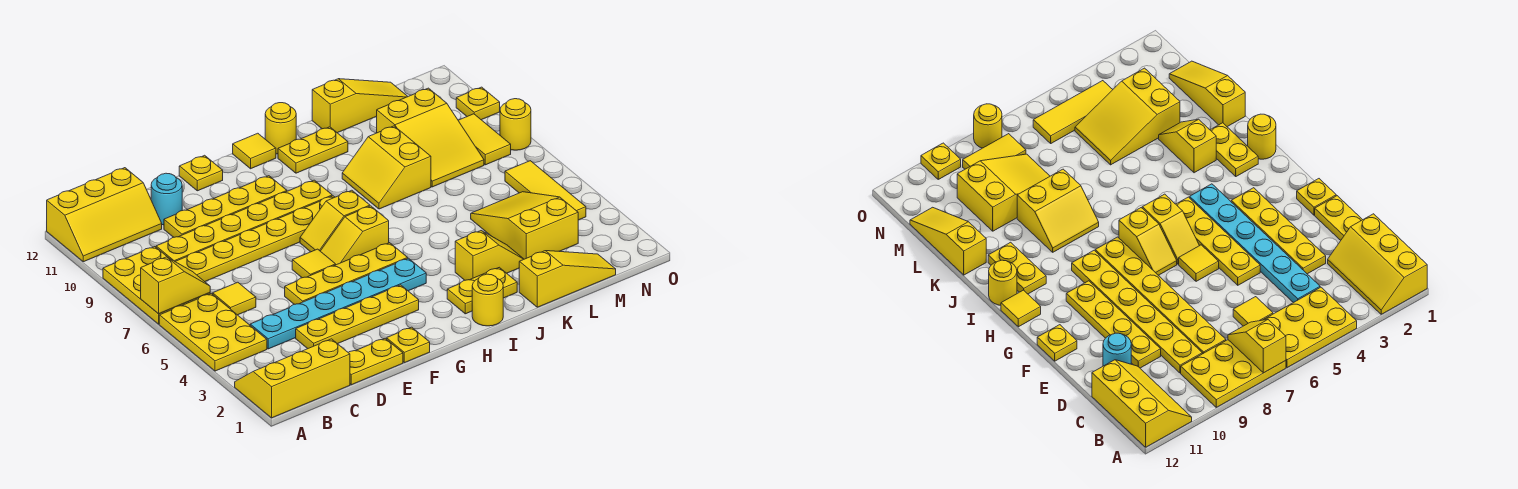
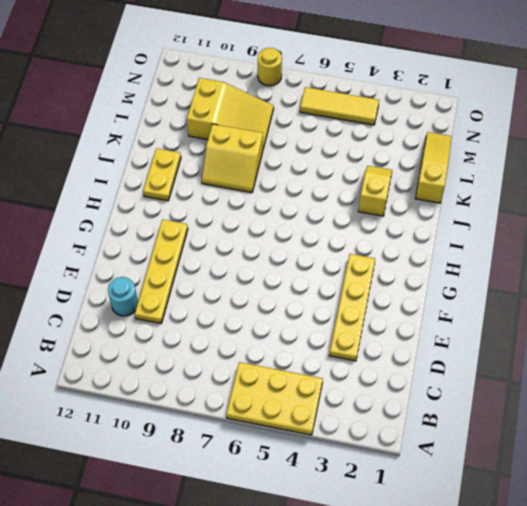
none -> yellow slope A1:C2 level 1 top 1
none -> yellow plate A7:B9 level 1
none -> yellow slope A11:C12 level 1 top 12
none -> cyan plate C4:H4 level 1

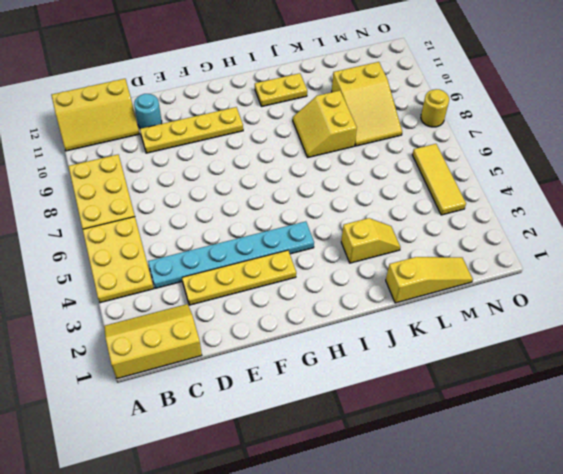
none -> yellow tile C6 level 1
none -> yellow plate C8:H8 level 1
none -> yellow plate C9:H9 level 1
none -> yellow plate D1:E1 level 1

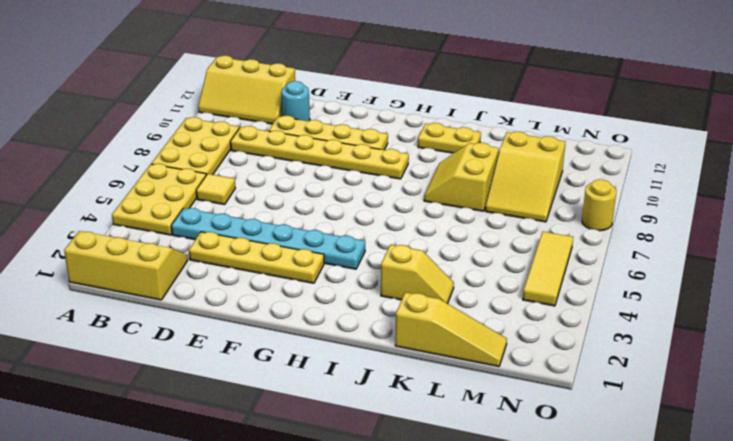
none -> yellow plate C8:H8 level 1
none -> yellow plate D1:E1 level 1
none -> yellow plate E5:H5 level 1
none -> yellow plate F1 level 1

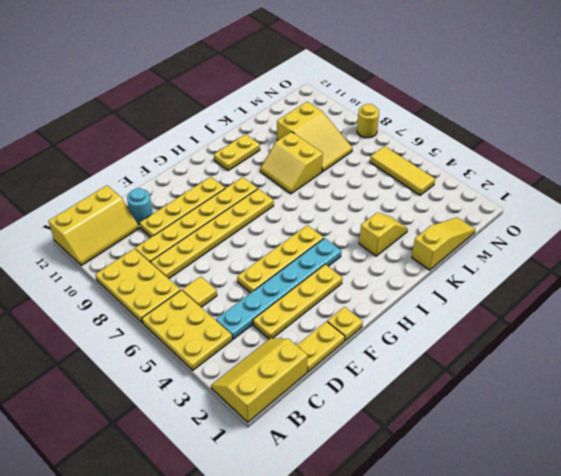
none -> yellow tile F6 level 1
none -> yellow plate F12 level 1
none -> yellow slope G6:H6 level 1 top H
none -> yellow slope G7:H7 level 1 top H

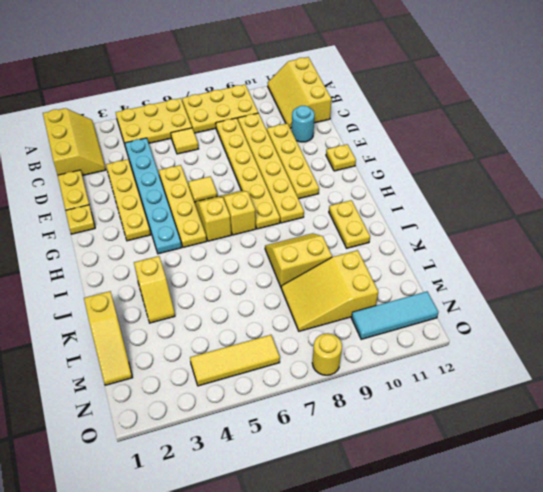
cyan tile N10:N12 level 1 -> none
none -> yellow tile H12 level 1
none -> yellow round brick I1 level 1
none -> yellow plate I2:J2 level 1
none -> yellow round brick I12 level 1

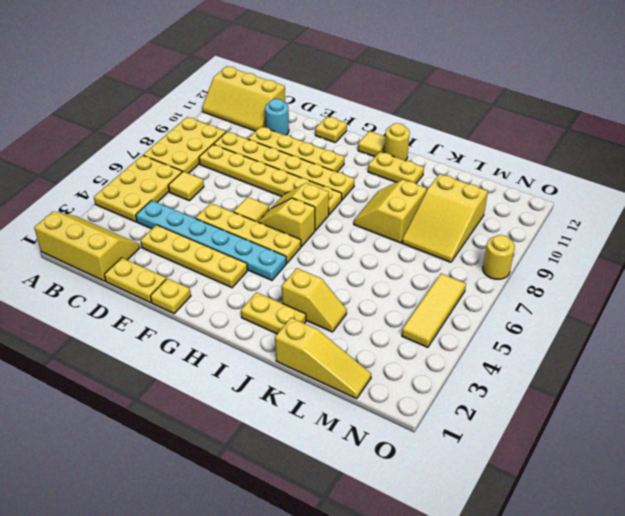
none -> yellow round brick I1 level 1
none -> yellow slope K12:M12 level 1 top K
none -> yellow slope L3:M5 level 1 top 3
none -> yellow tile N8:N9 level 1

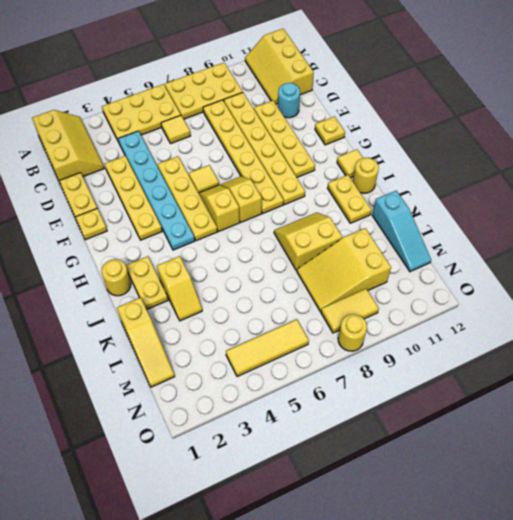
cyan slope K12:M12 level 1 top K -> yellow slope K12:M12 level 1 top K
none -> yellow slope L3:M5 level 1 top 3
none -> yellow plate O10 level 1
none -> yellow slope A7:B7 level 2 top A

